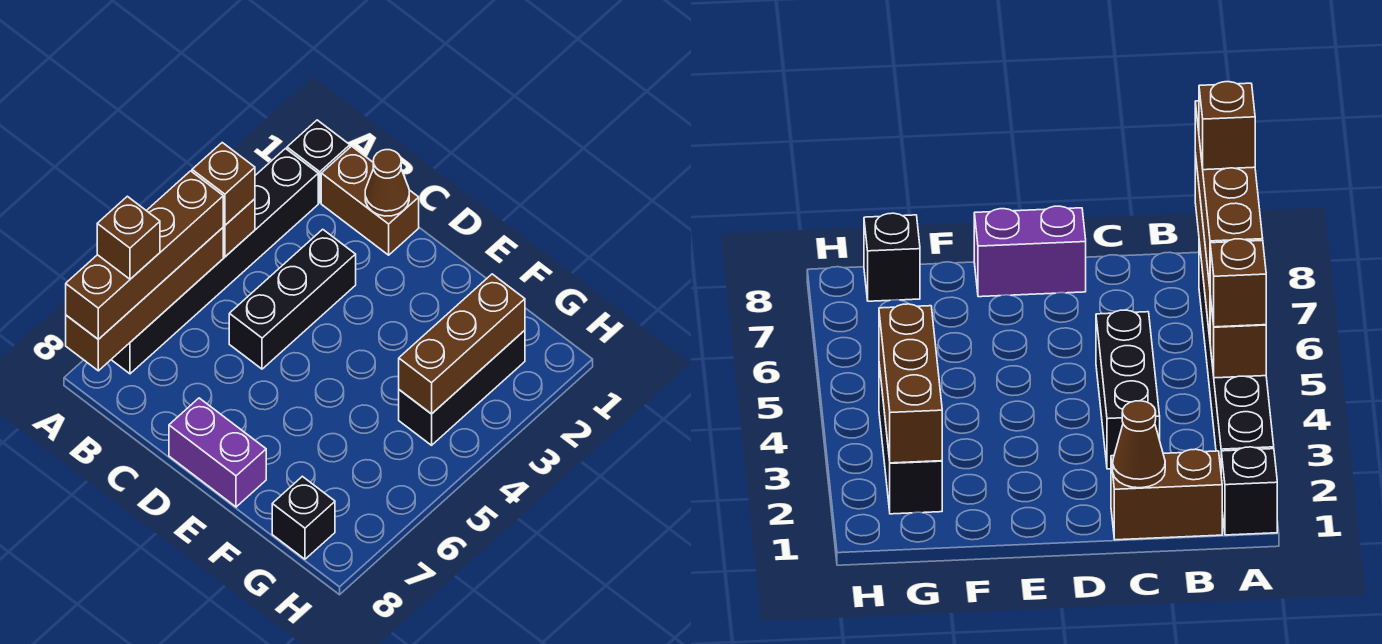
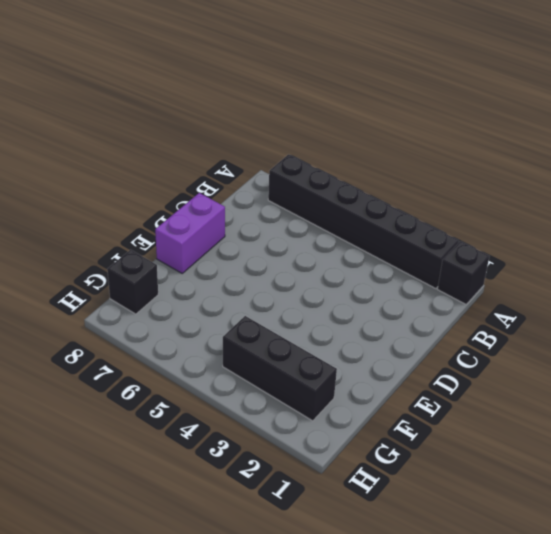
none -> brown brick B1:C1 level 1
none -> black brick C3:C5 level 1
none -> brown brick A4 level 2

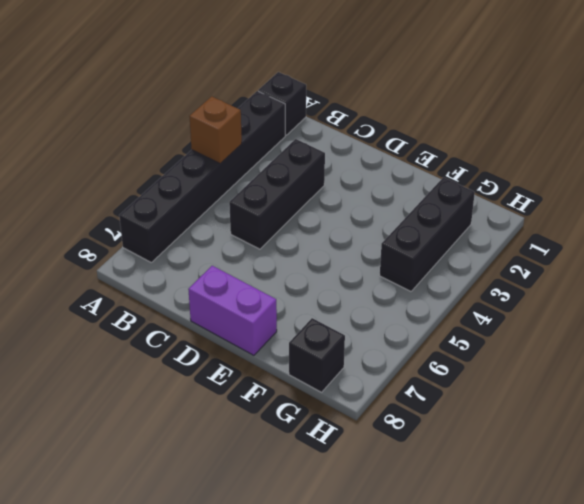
none -> brown brick B1:C1 level 1
none -> brown brick A5:A8 level 2
none -> brown cone C1 level 2

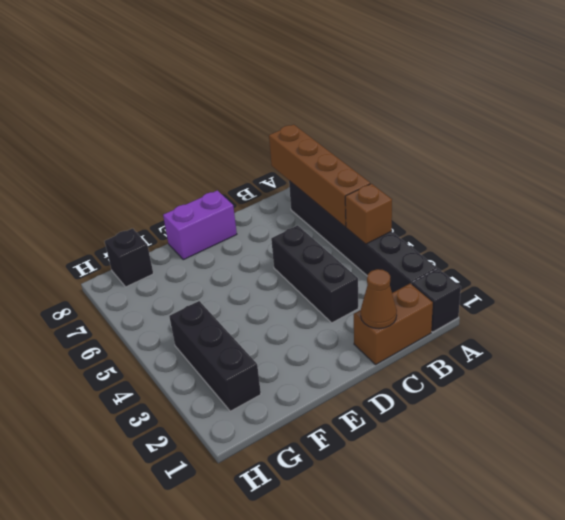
none -> brown brick G2:G4 level 2
none -> brown brick A4 level 3
none -> brown brick A5:A8 level 3

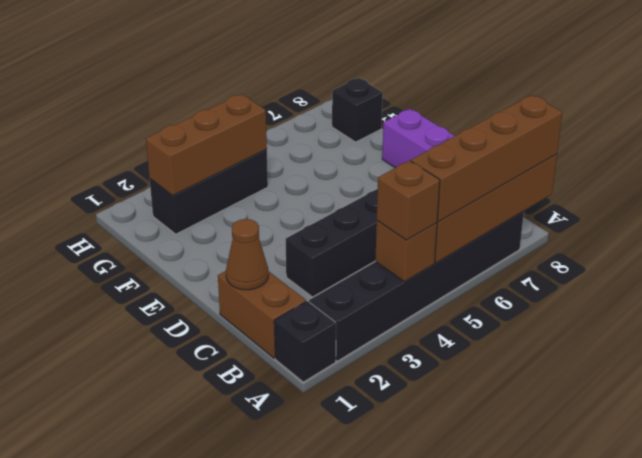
none -> brown brick A7 level 4

